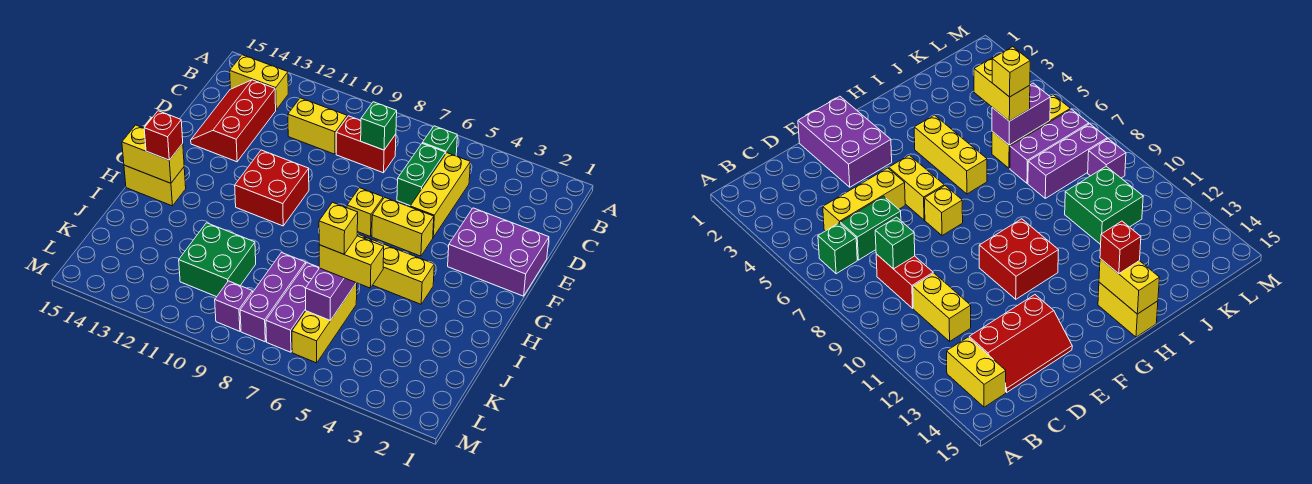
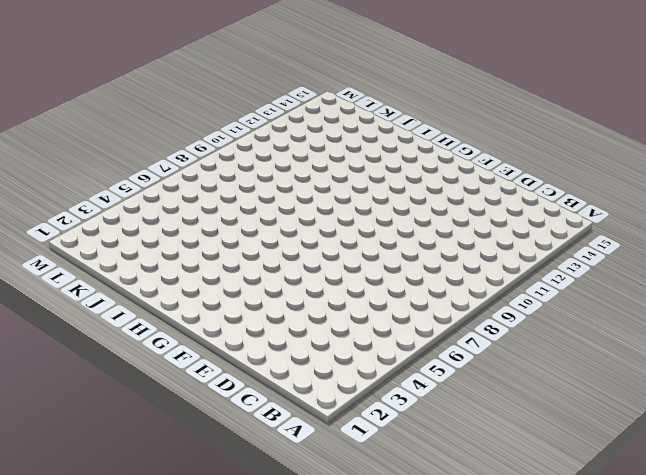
none -> green brick B6 level 1
none -> yellow brick B13:B14 level 1
none -> yellow brick C5:E5 level 1

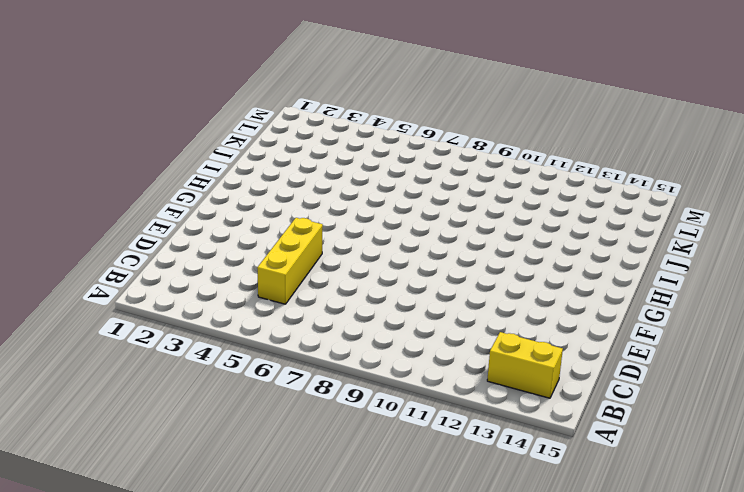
none -> green brick B6 level 1
none -> green brick C6:D6 level 1
none -> red brick C8:C9 level 1

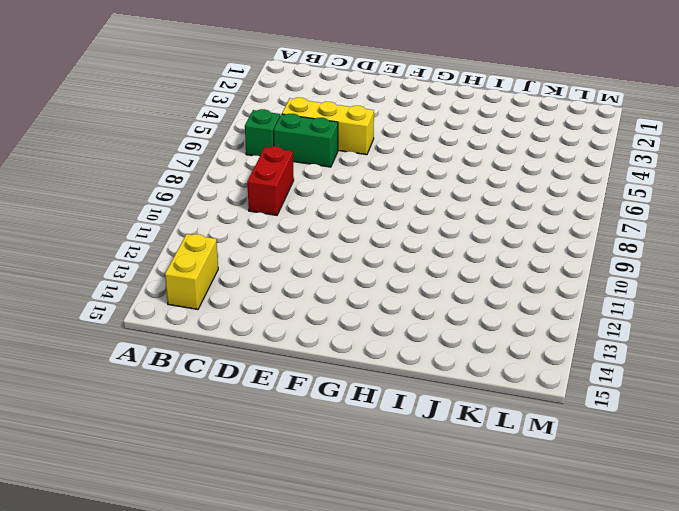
none -> yellow brick C10:C11 level 1
none -> red slope C13:E14 level 1 top 13
none -> purple brick E1:F3 level 1

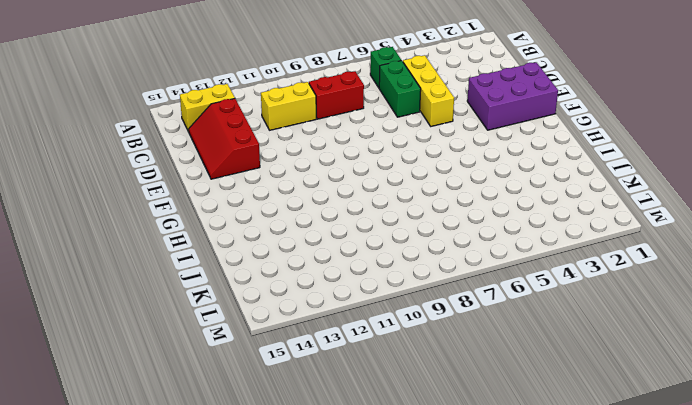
none -> yellow brick F5:F6 level 1
none -> yellow brick F7 level 1
none -> red brick F10:G11 level 1

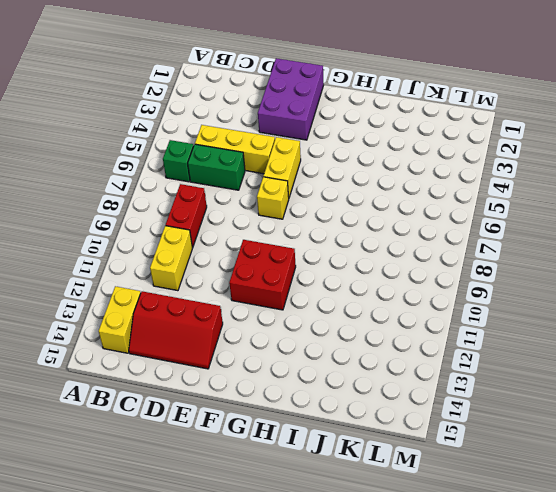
none -> yellow brick H4:H6 level 1
none -> yellow brick H14:H15 level 1
none -> yellow brick J6:L6 level 1

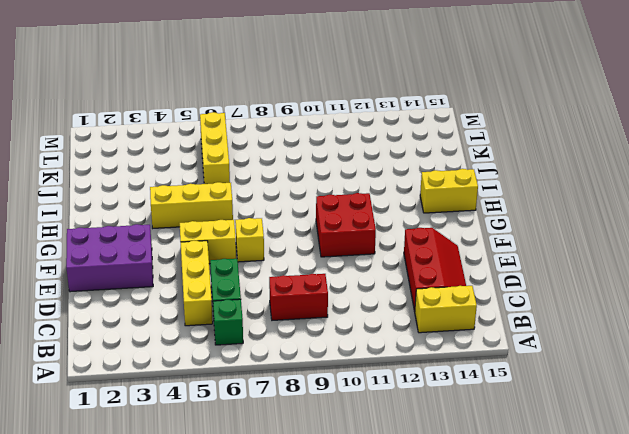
none -> yellow brick C10:C11 level 1
none -> purple brick J7:L7 level 1
none -> purple brick J8:L8 level 1

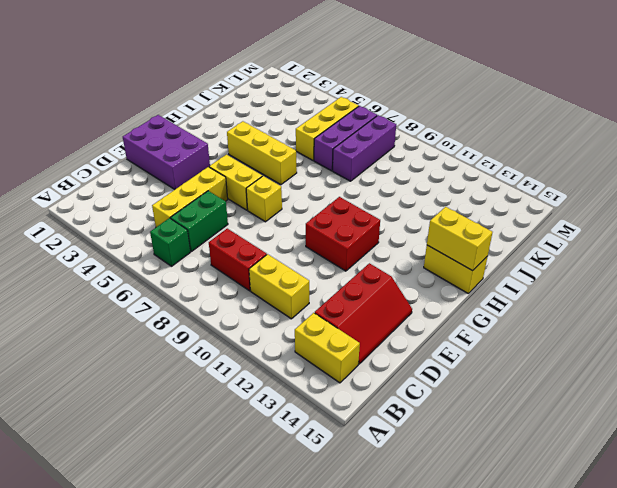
none -> green brick J10:K11 level 1
none -> purple brick L9 level 1
none -> green brick C8 level 2

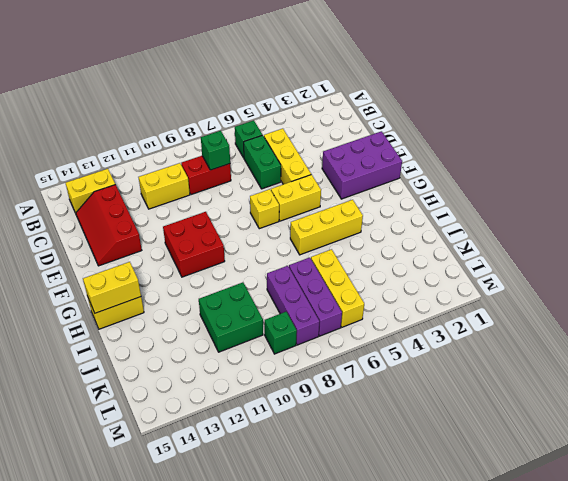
green brick L9 level 1 -> purple brick L9 level 1
none -> purple brick J6:K6 level 2
none -> red brick H14 level 3
none -> yellow brick J5:J6 level 3

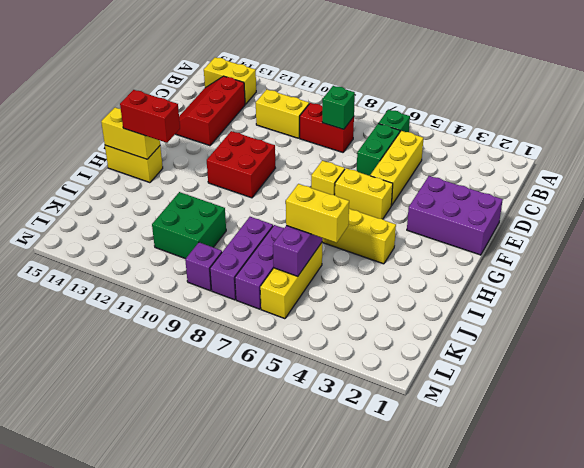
red brick H13:H14 level 3 -> red brick H14 level 3
none -> yellow brick J6 level 4

